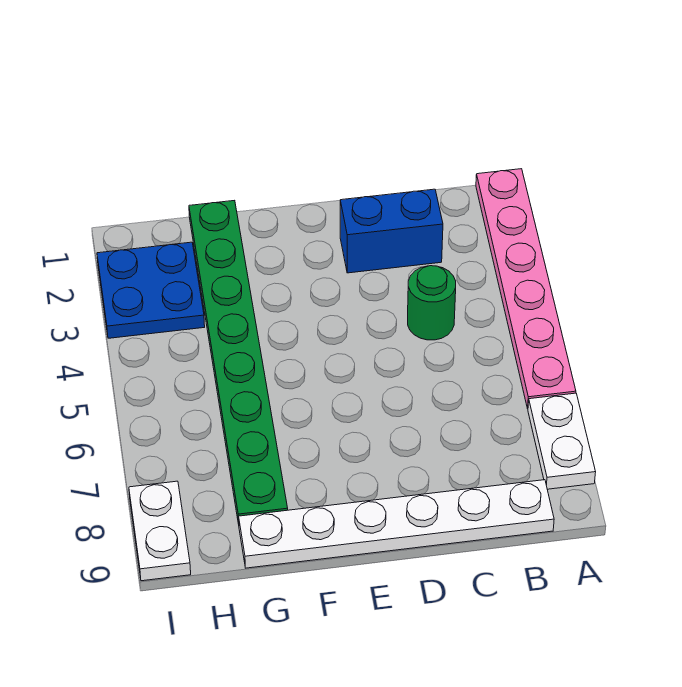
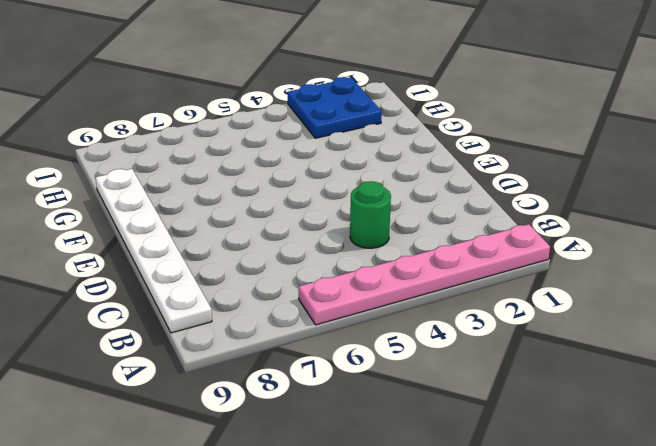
none -> white plate A7:A8 level 1
none -> blue brick C2:D2 level 1

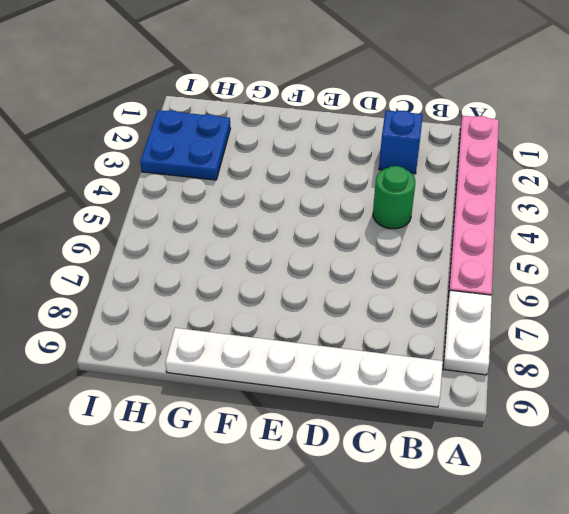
blue brick C2 level 1 -> blue brick C2:D2 level 1
none -> green plate G1:G8 level 1
none -> white plate I8:I9 level 1

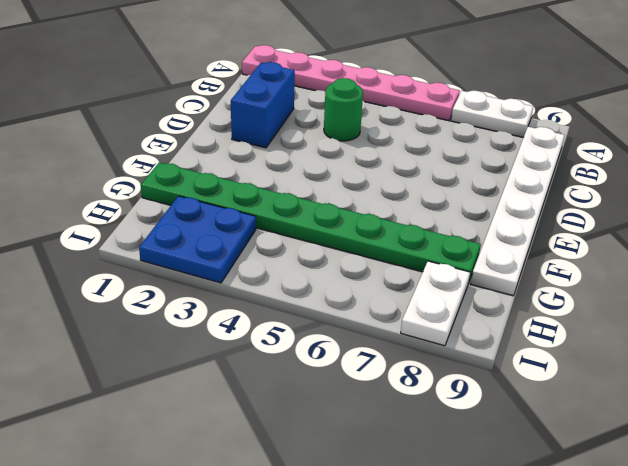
white plate H8:I8 level 1 -> white plate I8:I9 level 1

